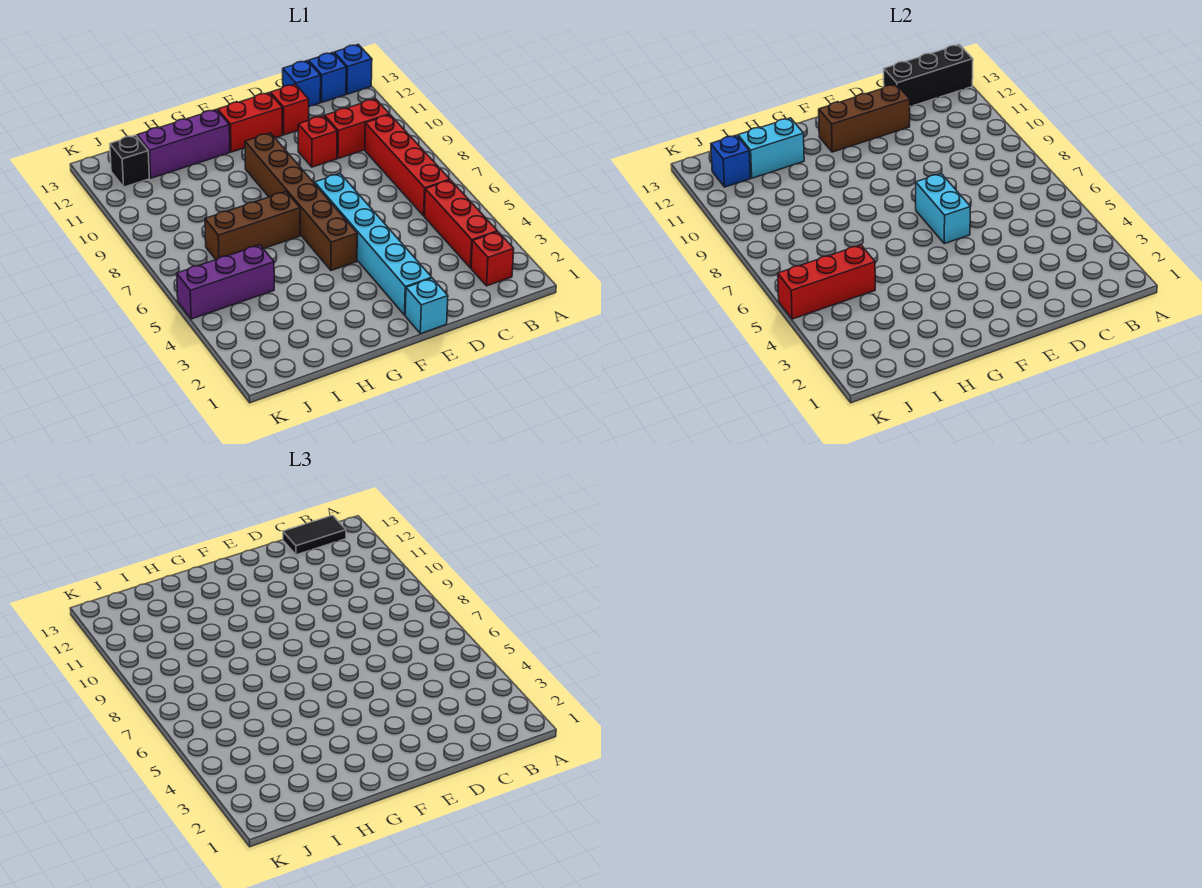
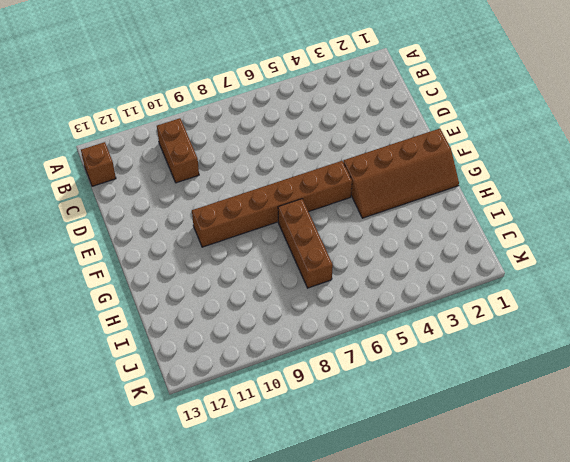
brown brick B10:C10 level 1 -> red brick B10:C10 level 1
brown brick B13 level 1 -> blue brick B13 level 1
brown slope F1:G4 level 1 top F -> none
none -> blue brick A13 level 1
none -> red brick B2 level 1
none -> red brick B3:B5 level 1

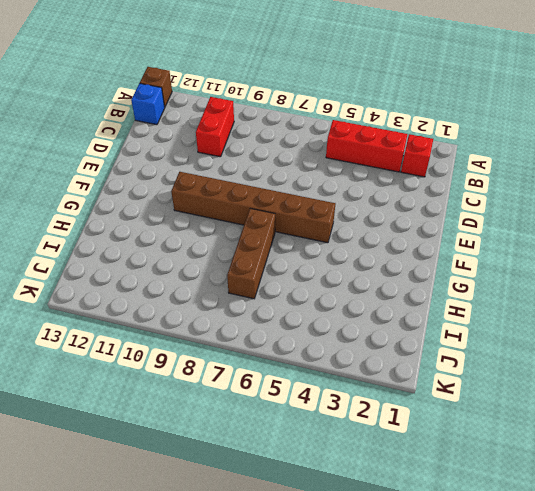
brown brick A13 level 1 -> blue brick A13 level 1
none -> red brick B6:B9 level 1
none -> blue brick C13 level 1
none -> red brick D10 level 1

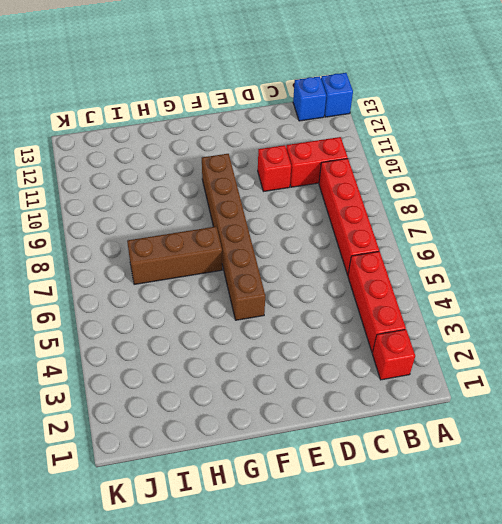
none -> blue brick C13 level 1
none -> red brick D12 level 1
none -> cyan brick E1 level 1

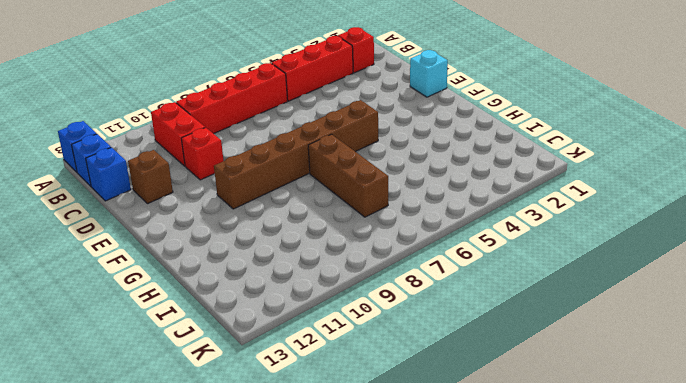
brown brick D12 level 1 -> red brick D12 level 1
none -> cyan brick E2:E7 level 1
none -> red brick E12:F12 level 1
none -> purple brick G12:I12 level 1

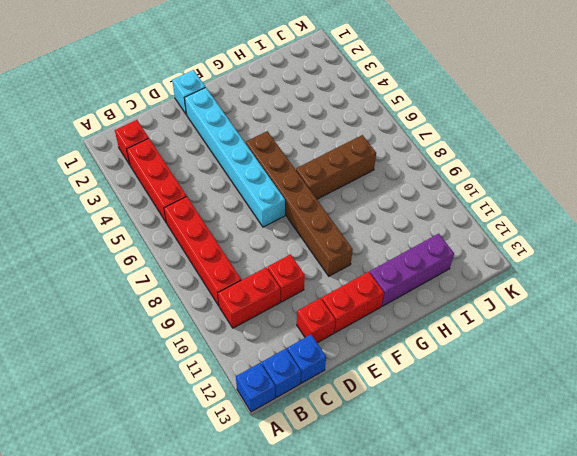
none -> purple brick I5:K5 level 1
none -> black brick J12 level 1
none -> black brick A13:C13 level 2

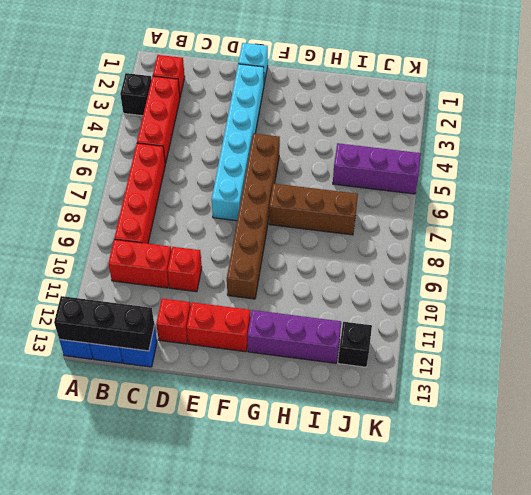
black brick A3 level 1 -> none
none -> brown brick D12:F12 level 2
none -> cyan brick E6:E7 level 2
none -> cyan brick H12:I12 level 2

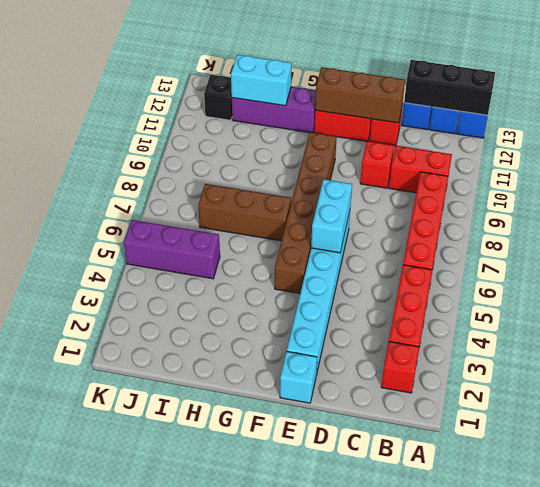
none -> red brick I5:K5 level 2
none -> blue brick J12 level 2
none -> black tile B13:C13 level 3

